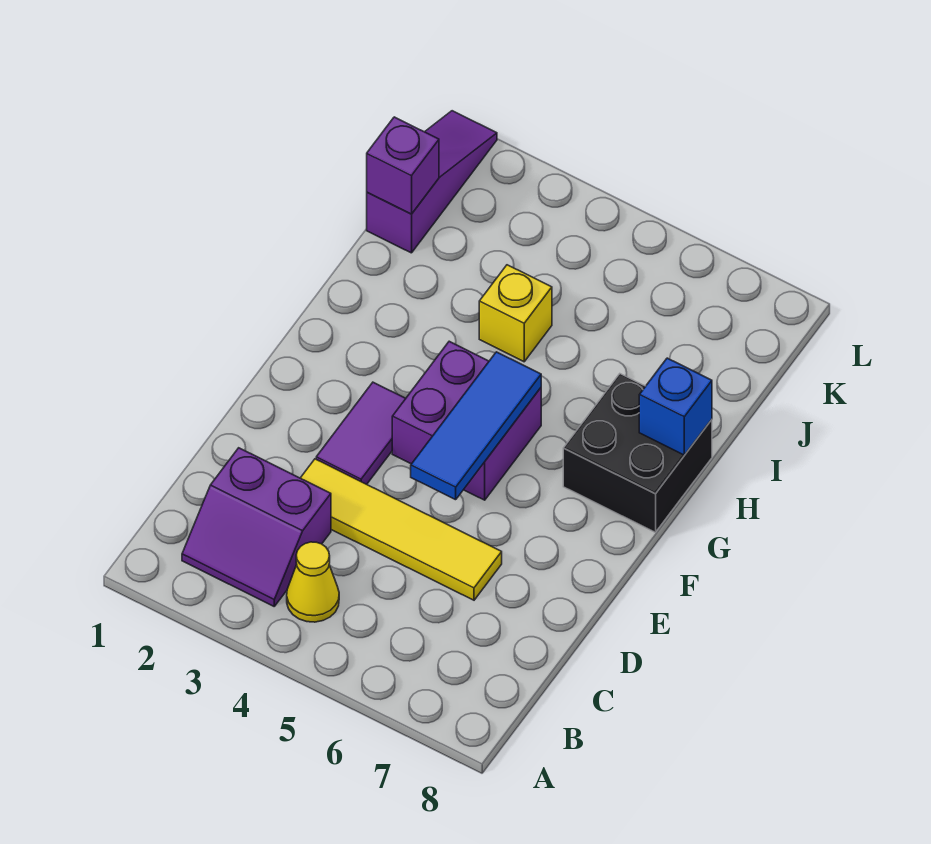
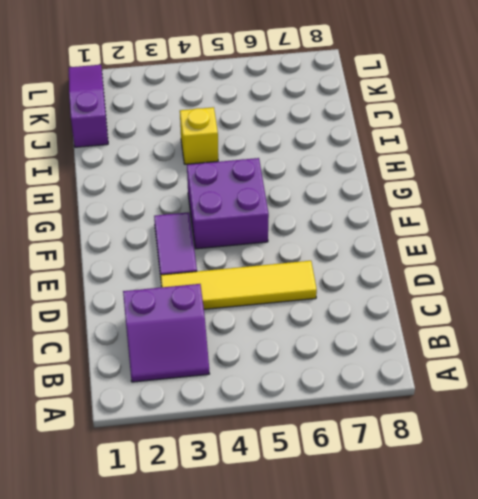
none -> yellow cone B4 level 1
none -> black brick G7:H8 level 1

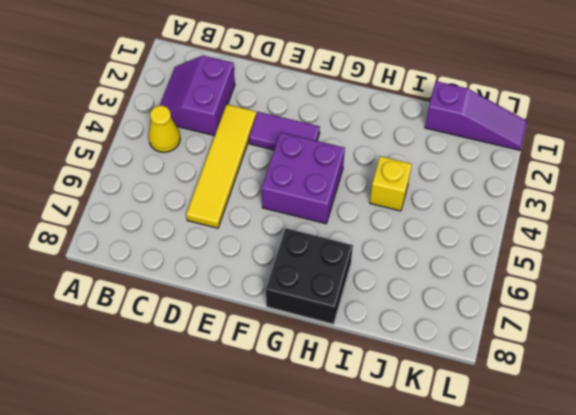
none -> blue tile E5:G5 level 2
none -> blue brick H8 level 2

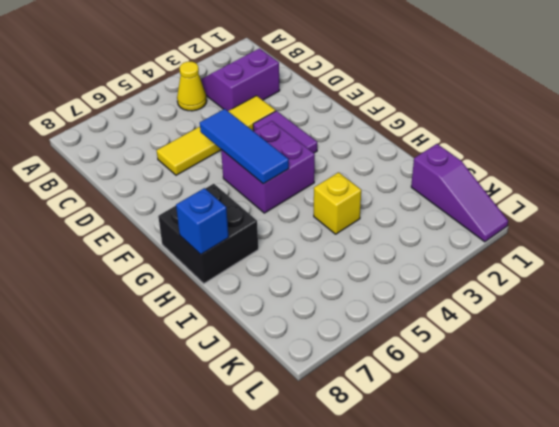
none -> purple brick J1 level 2

